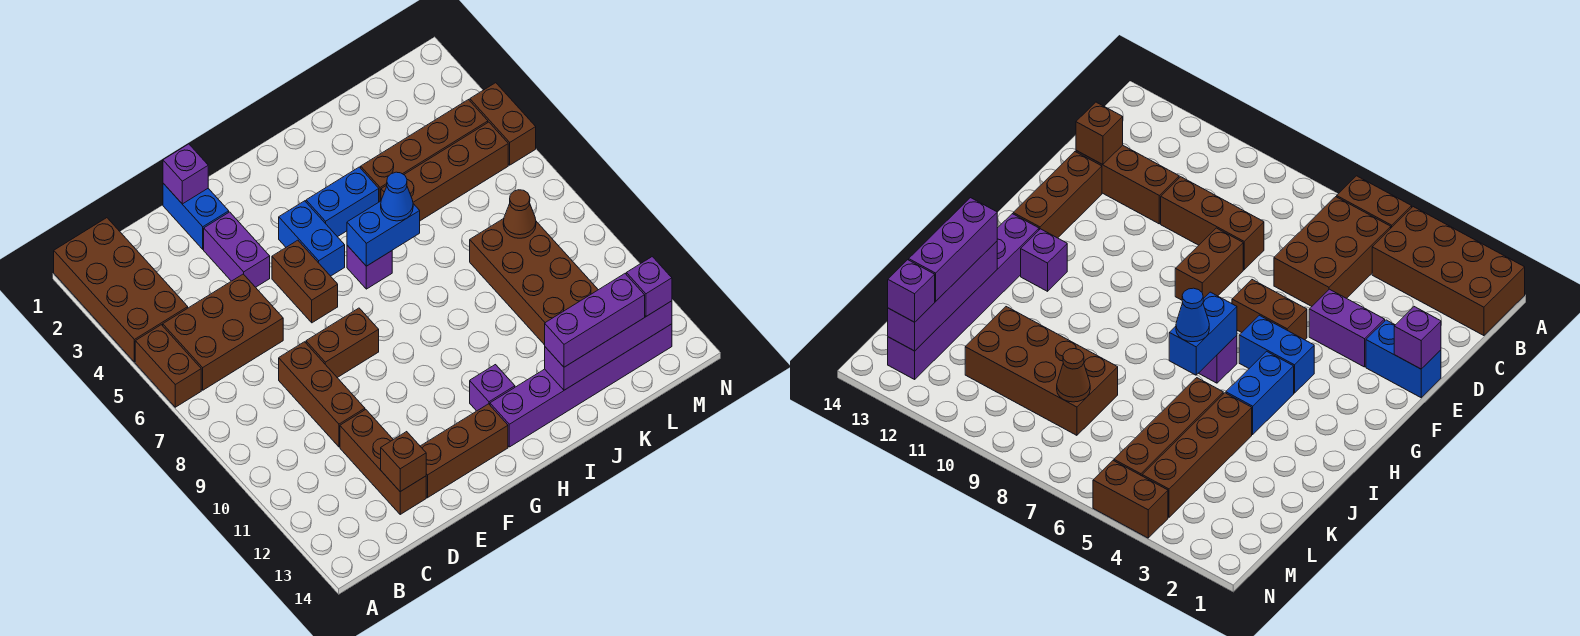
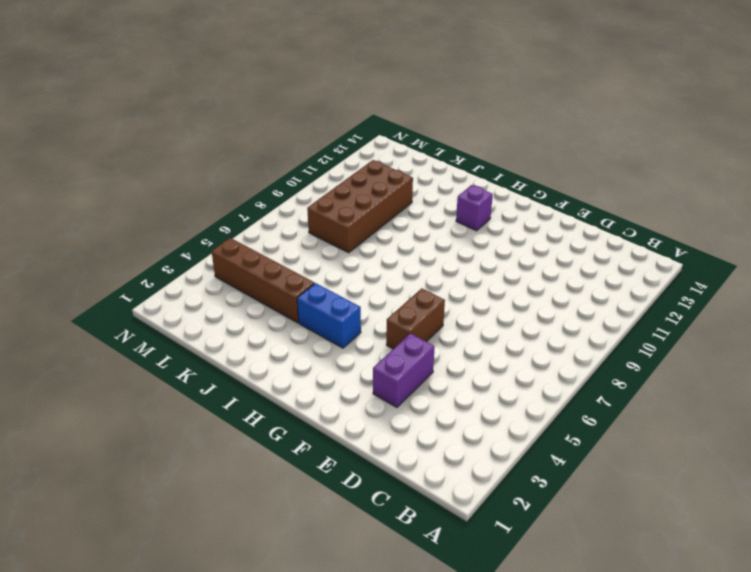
none -> brown brick A1:B4 level 1
none -> brown brick A5:A6 level 1
none -> brown brick B5:D6 level 1

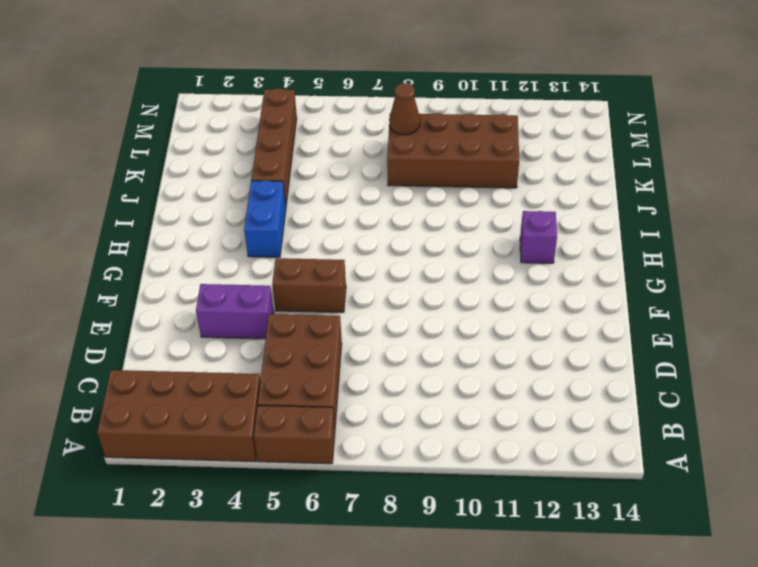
none -> brown brick D8:D10 level 1
none -> brown brick D11:D13 level 1
none -> blue brick E1:E2 level 1

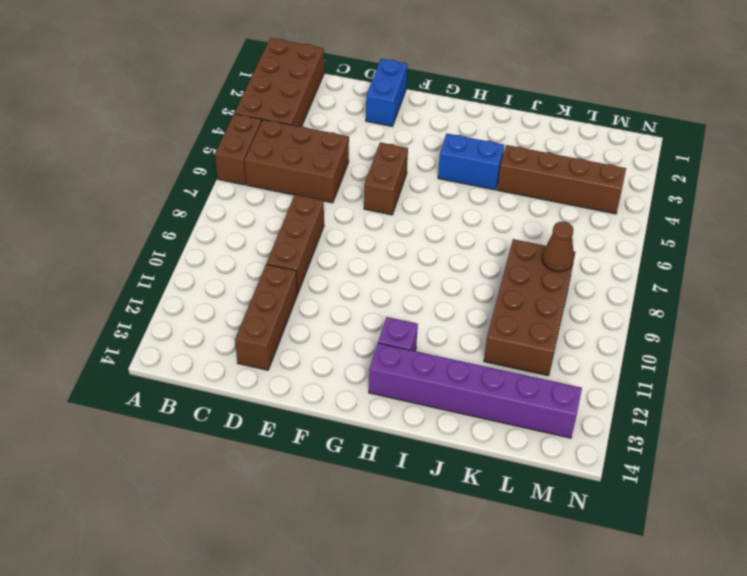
none -> purple brick E3:E4 level 1
none -> brown brick E8:F8 level 1
none -> brown brick E13:G13 level 1

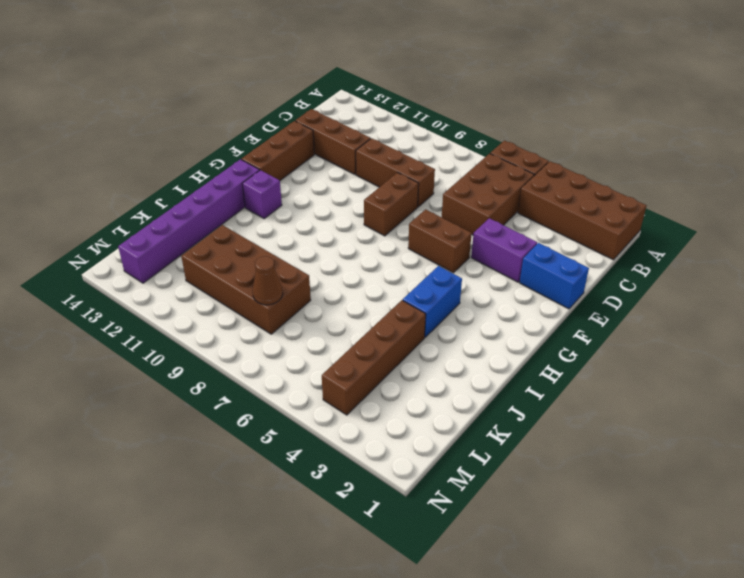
none -> blue brick G4:G5 level 1
none -> purple brick H6 level 1
none -> brown brick J5:M5 level 1

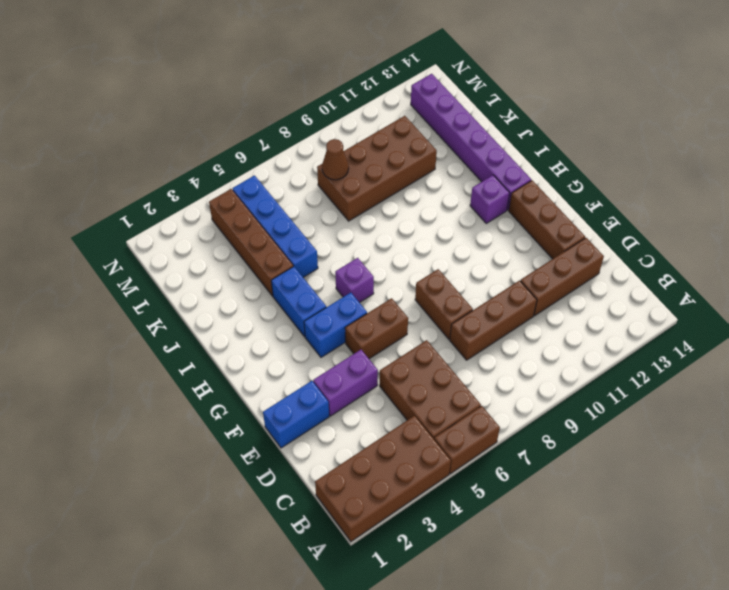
blue brick J5:M5 level 1 -> brown brick J5:M5 level 1
none -> brown brick N4:N5 level 1
none -> brown brick D13 level 2
none -> purple brick E1 level 2

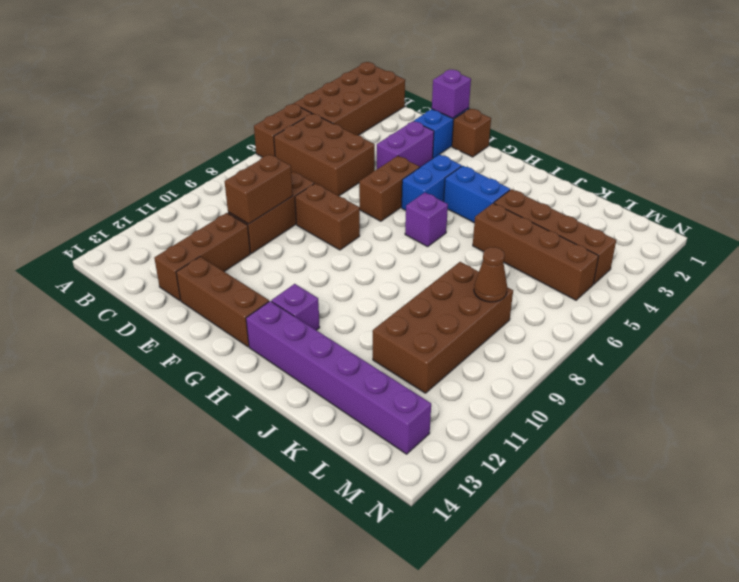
brown brick D9:D10 level 2 -> brown brick N4:N5 level 1
brown brick F1 level 1 -> brown brick D13 level 2
none -> blue brick H6:I6 level 2
none -> purple brick J13:M13 level 2
none -> blue cone I6 level 3

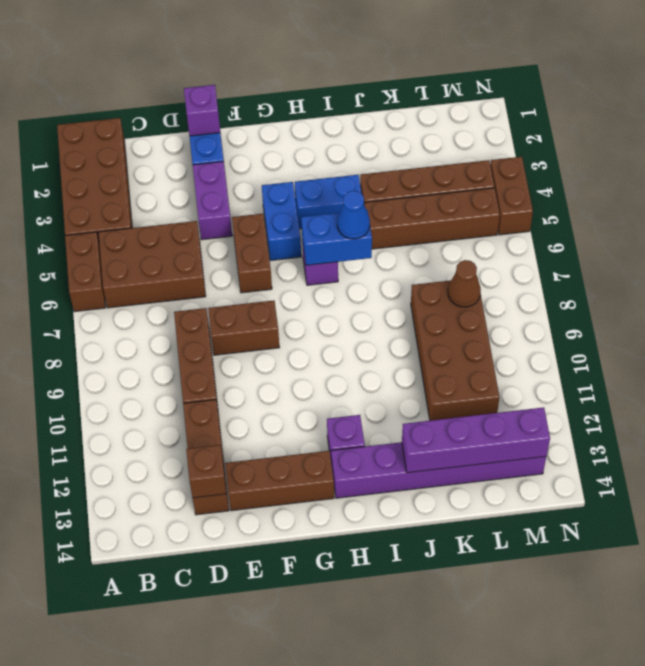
none -> purple brick J13:L13 level 3
none -> purple brick M13 level 3

